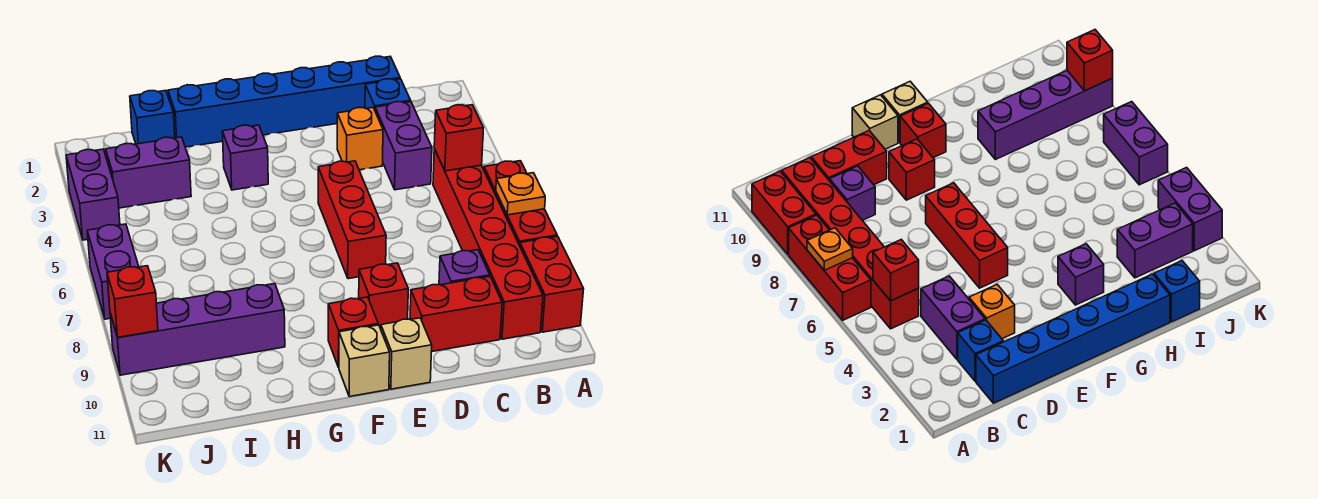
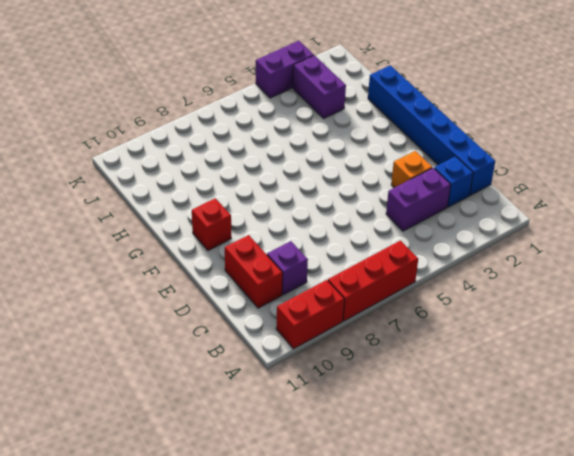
none -> red brick B5:B10 level 1
none -> red brick E5:E7 level 1
none -> red brick E9 level 1

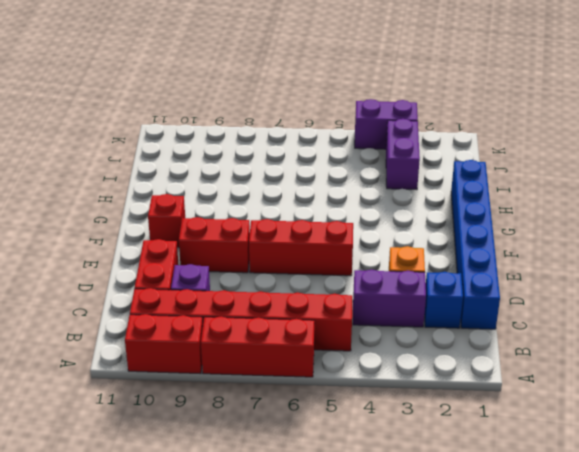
red brick E8:E9 level 1 -> red brick E9 level 1
none -> tan brick E11 level 1
none -> tan brick F11 level 1
none -> purple brick G3 level 1

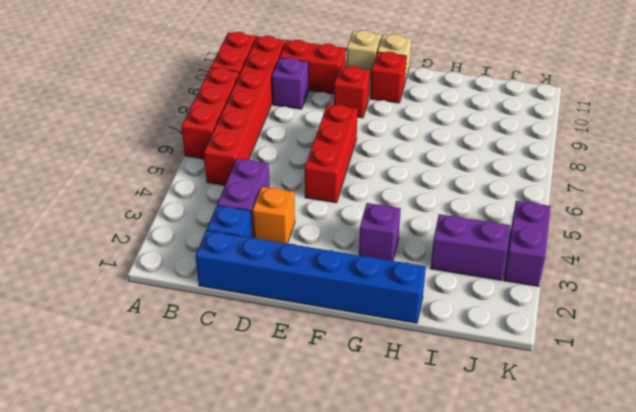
none -> purple brick H9:K9 level 1
none -> blue brick I1 level 1
none -> purple brick K6:K7 level 1

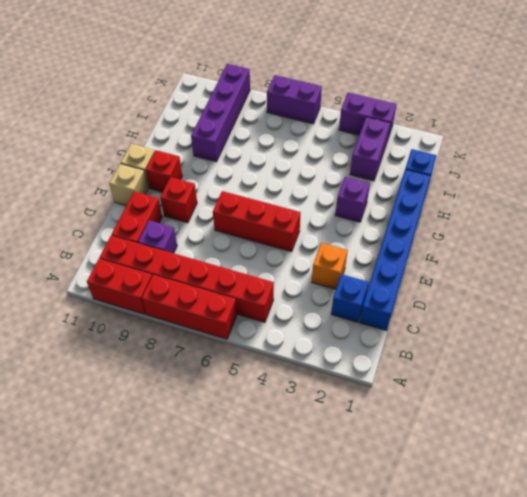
none -> purple brick C3:C4 level 1
none -> orange plate A7 level 2
none -> red brick B5 level 2

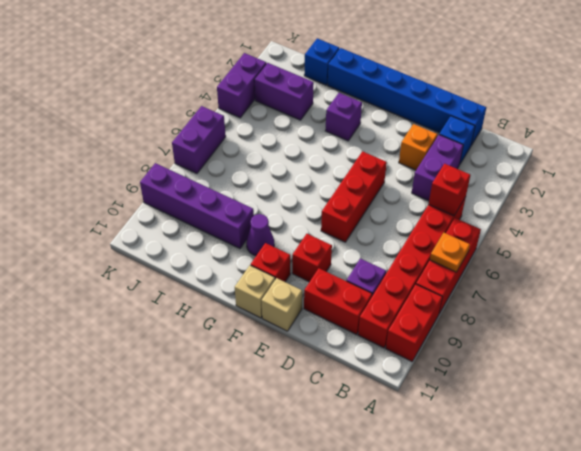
purple cone G9 level 1 -> none
none -> red brick K9 level 2

